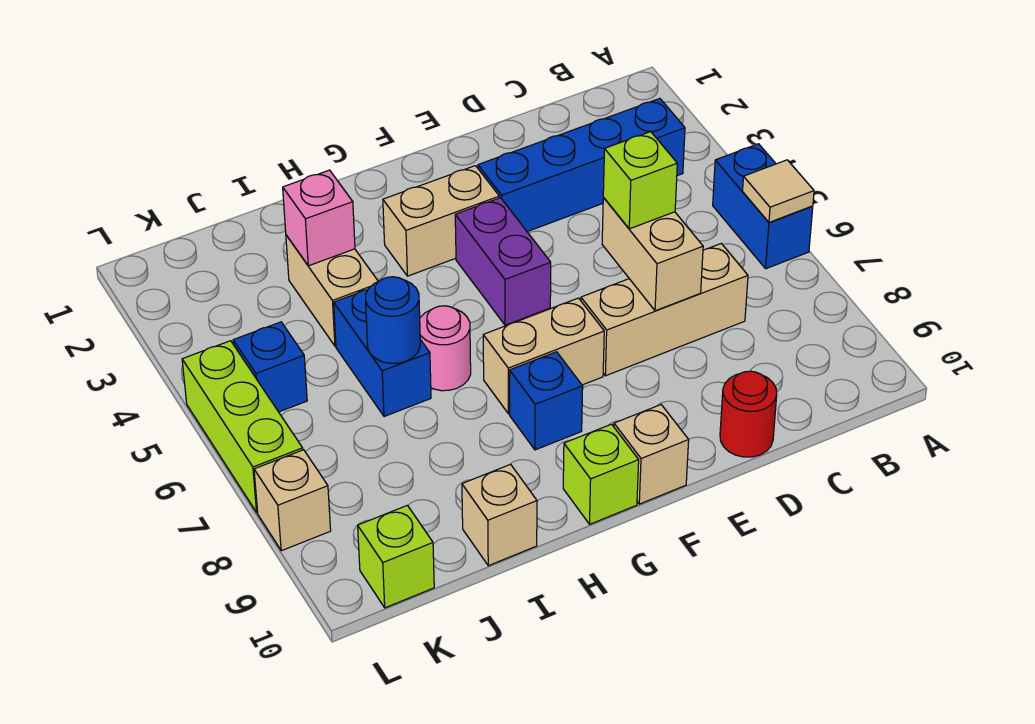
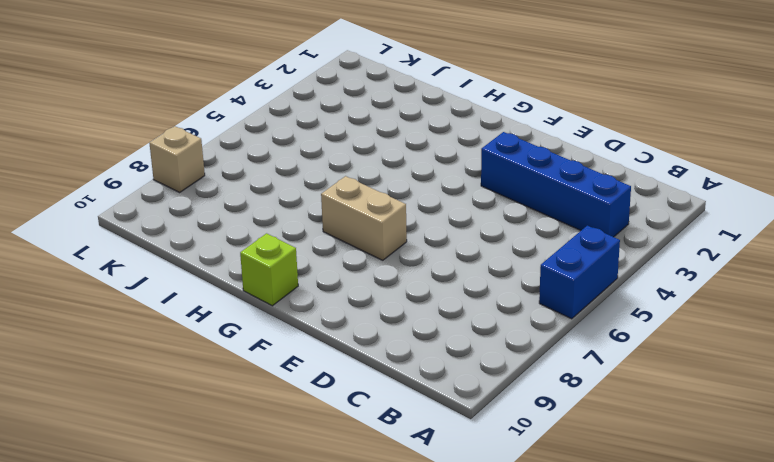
none -> tan brick C7:E7 level 1
none -> red round brick D10 level 1
none -> tan brick F3:G3 level 1

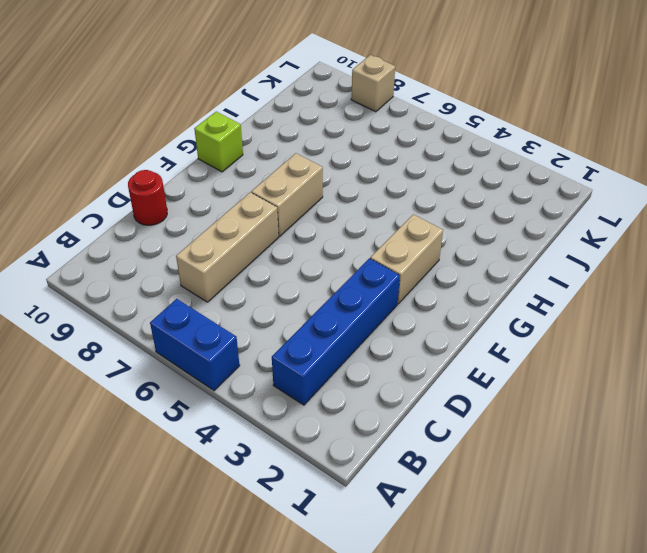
none -> purple brick F4:F5 level 1
none -> tan brick F10 level 1
none -> blue brick G8 level 1

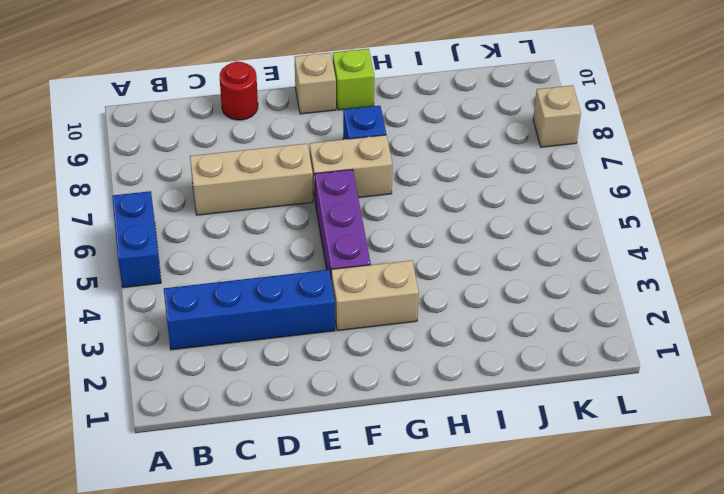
purple brick F4:F6 level 1 -> purple brick F4:F5 level 1
none -> pink round brick H6 level 1
none -> tan brick I3:I4 level 1
none -> blue brick I5:I6 level 1

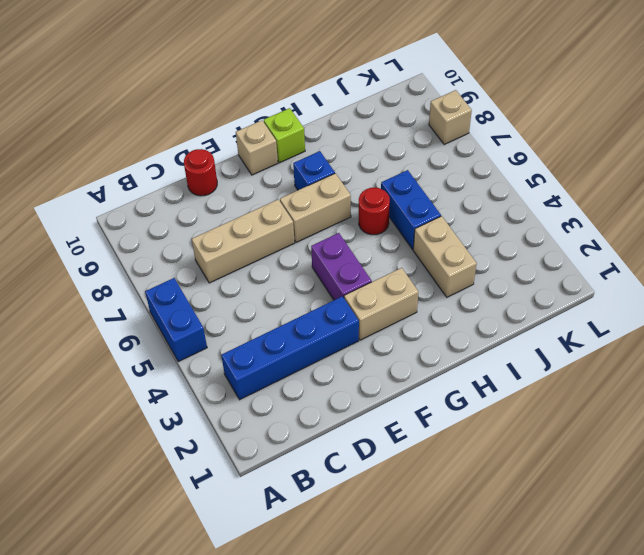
red round brick H6 level 1 -> pink round brick H6 level 1
none -> tan brick I10 level 1
none -> blue brick K5 level 1
none -> lime brick K10 level 1

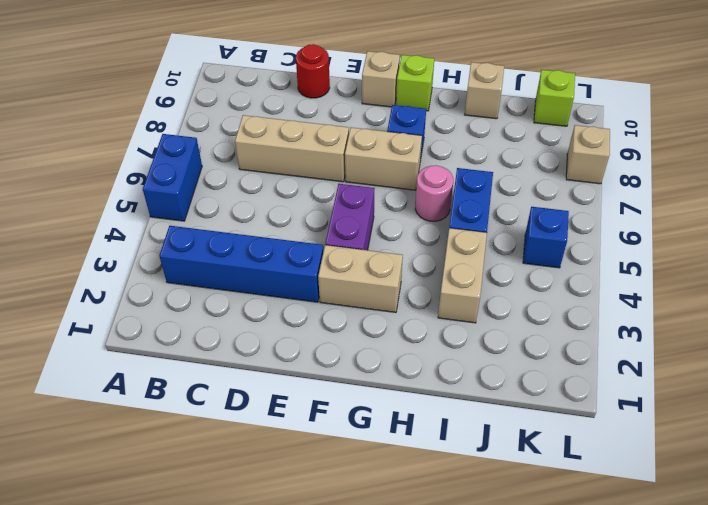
none -> lime brick L5:L7 level 1
none -> tan tile A6 level 2
none -> tan brick D6:D7 level 2

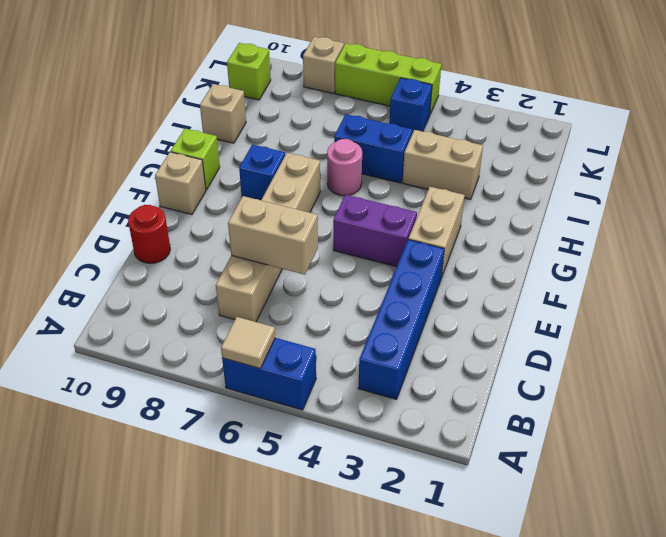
none -> pink brick I3 level 2
none -> blue round brick I6 level 2
none -> lime brick D6 level 3

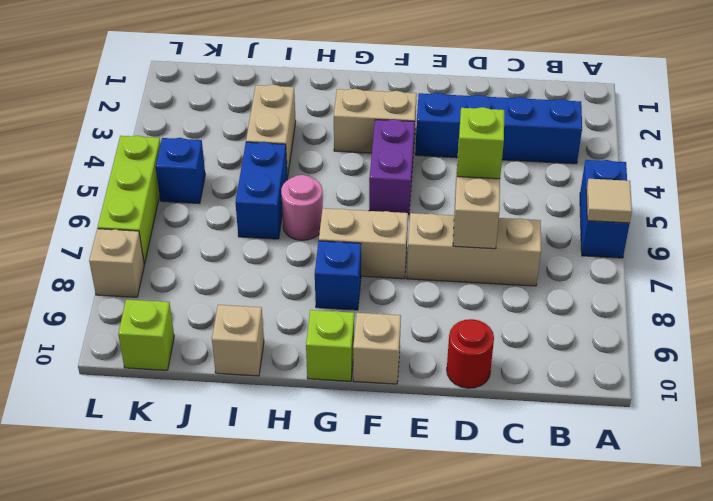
none -> pink brick I3 level 2
none -> blue round brick I6 level 2

